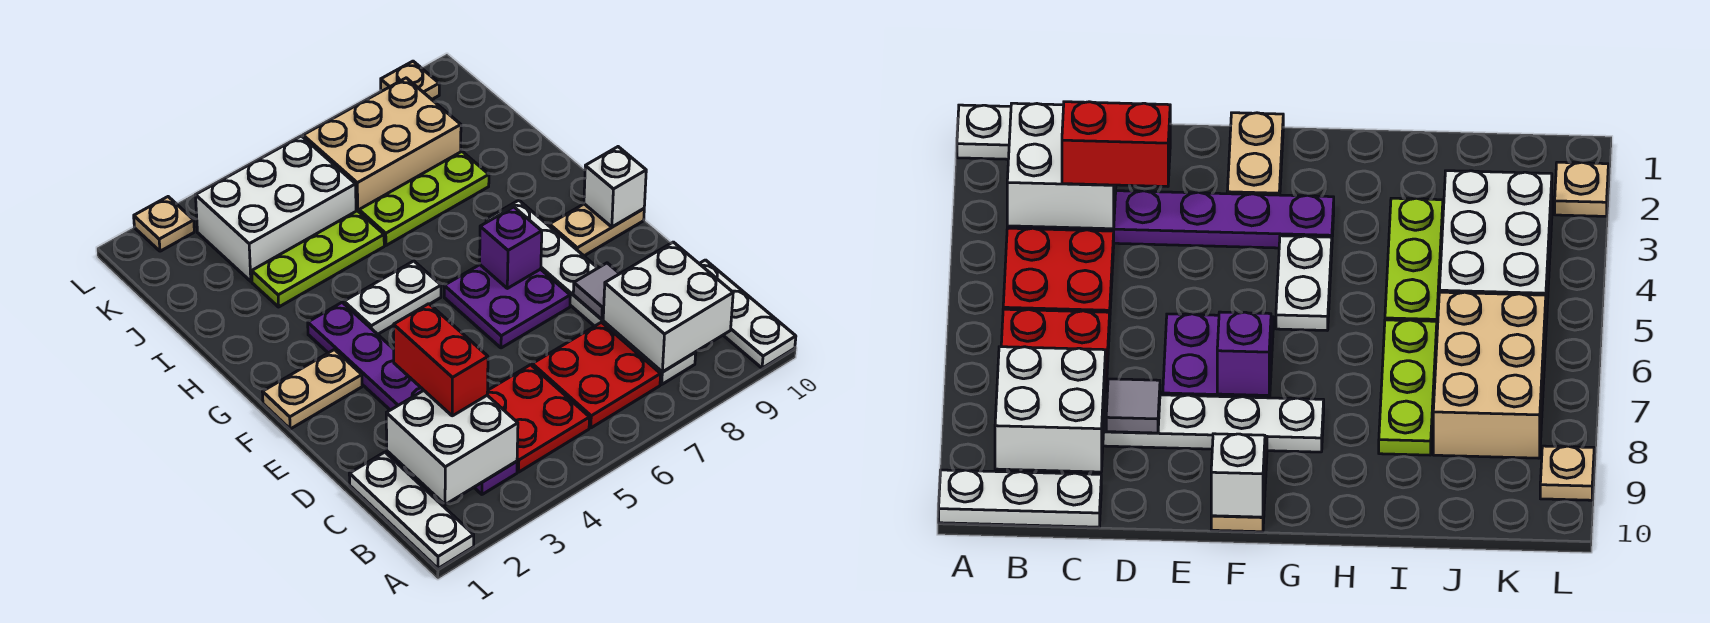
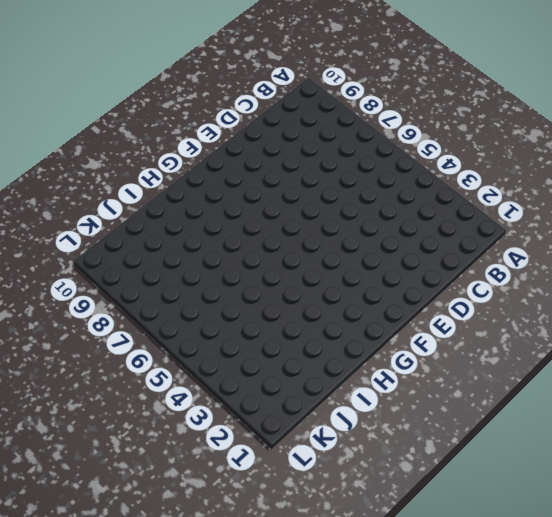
none -> white plate A1:C1 level 1
none -> white plate A10:C10 level 1
none -> purple plate B3:G3 level 1

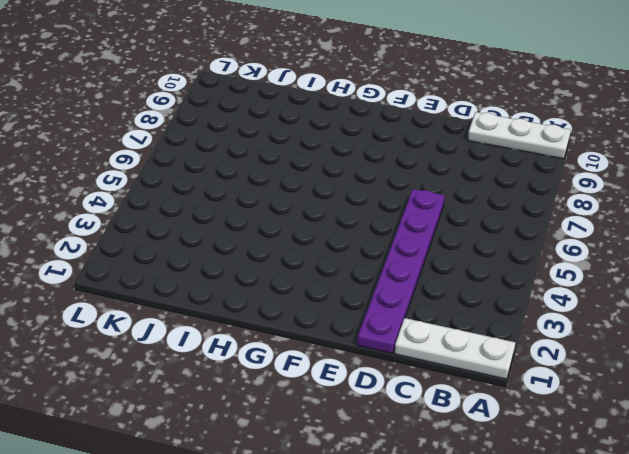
purple plate D1:D6 level 1 -> purple plate B3:G3 level 1
none -> red plate B4:C5 level 1
none -> red plate B6:C7 level 1
none -> white plate B8:G8 level 1

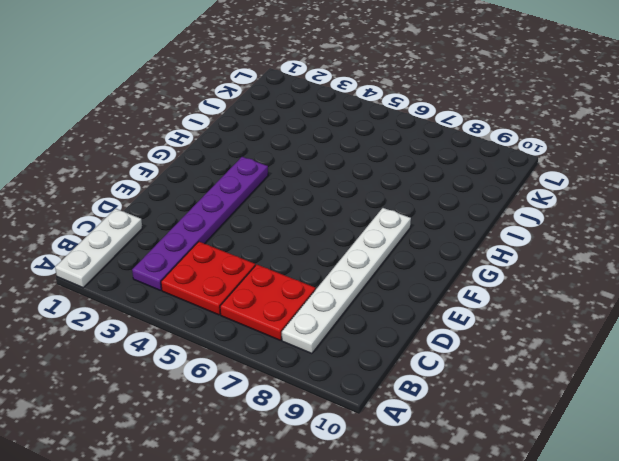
none -> white plate A10:C10 level 1
none -> purple plate E6:F7 level 1
none -> tan plate F1:F2 level 1

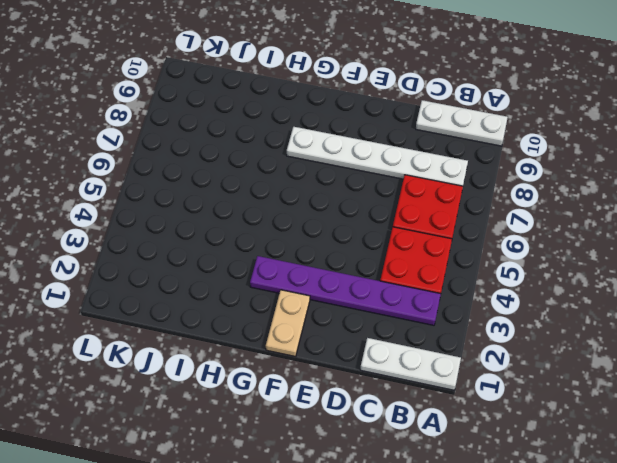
none -> purple plate E6:F7 level 1
none -> tan plate F9:F10 level 1
none -> white plate G4:G5 level 1

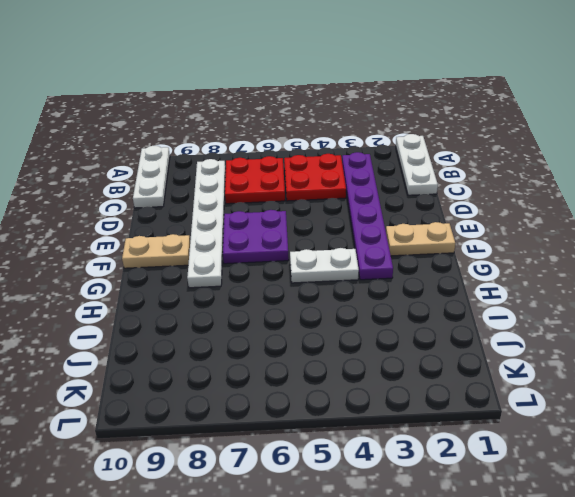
none -> lime plate I3:I5 level 1
none -> lime plate I6:I8 level 1
none -> white brick J3:K5 level 1

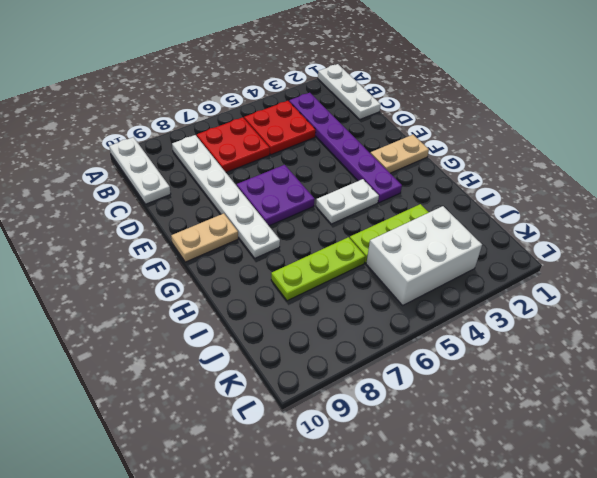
none -> tan brick J6:K8 level 1
none -> tan plate L2 level 1
none -> tan plate L9 level 1

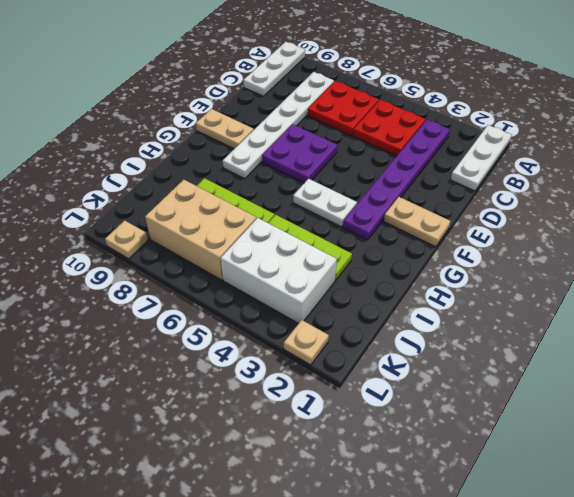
none -> white brick B2:C3 level 2
none -> white brick B8:C9 level 2
none -> grey tile D8 level 2

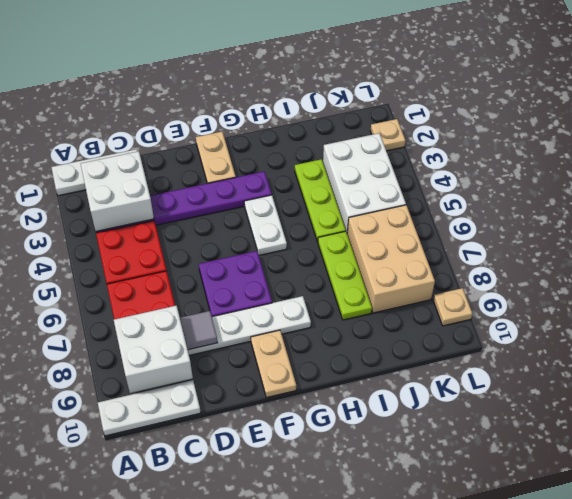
none -> purple brick F7 level 2
none -> white brick F10 level 2
none -> red brick C3:D3 level 3

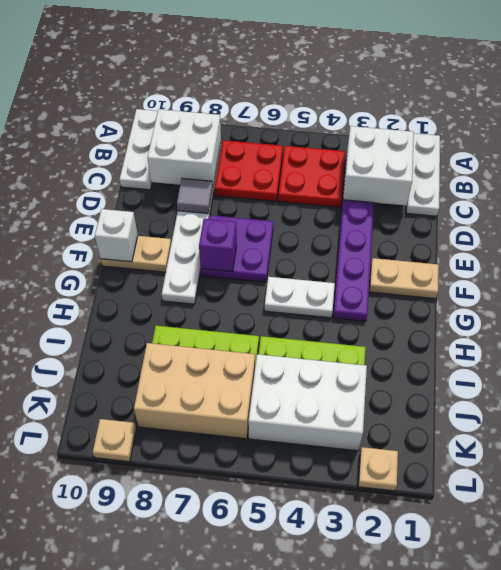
none -> red brick C3:D3 level 3

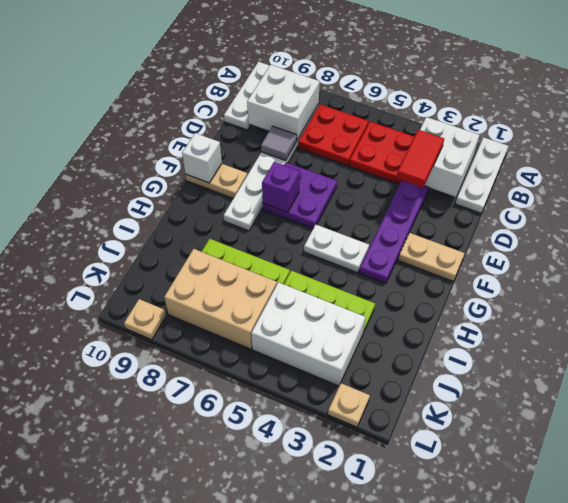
red tile C3:D3 level 3 -> red brick C3:D3 level 3

